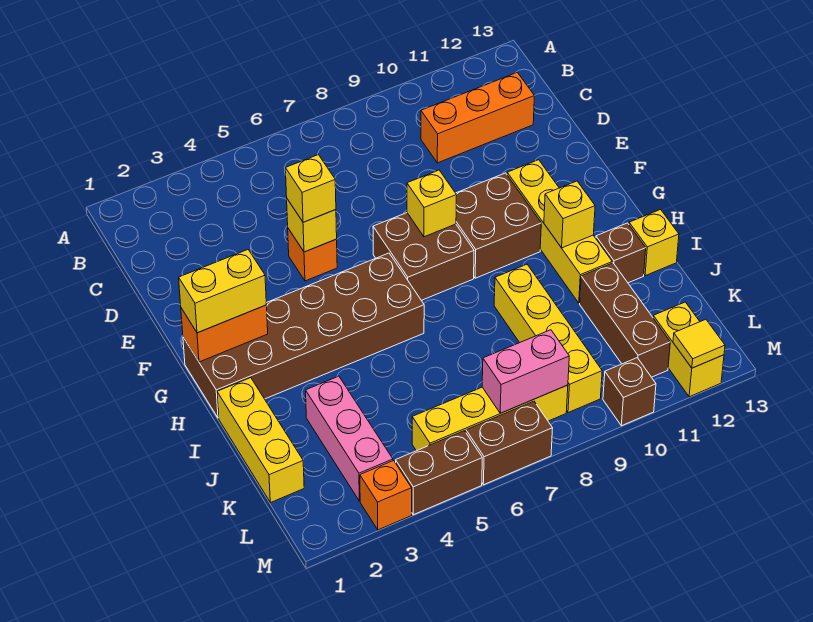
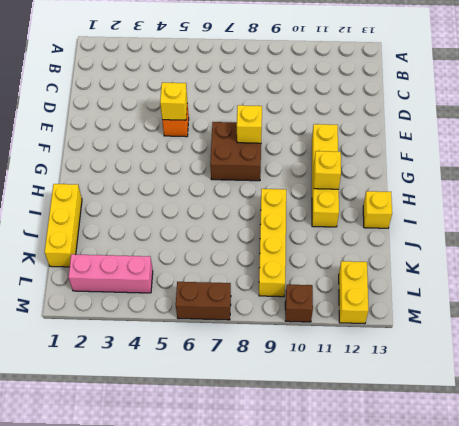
pink brick L2:L4 level 1 -> pink brick J3:L3 level 1
none -> orange brick C10:C12 level 1
none -> brown brick F9:G10 level 1
none -> brown brick G1:H6 level 1

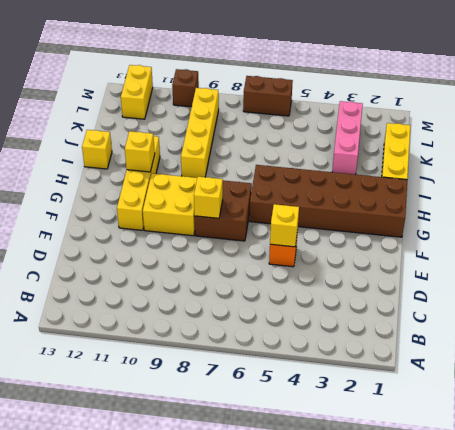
yellow brick F9:G10 level 1 -> brown brick F9:G10 level 1
none -> orange brick C10:C12 level 1
none -> brown brick I12 level 1
none -> brown brick J11:L11 level 1

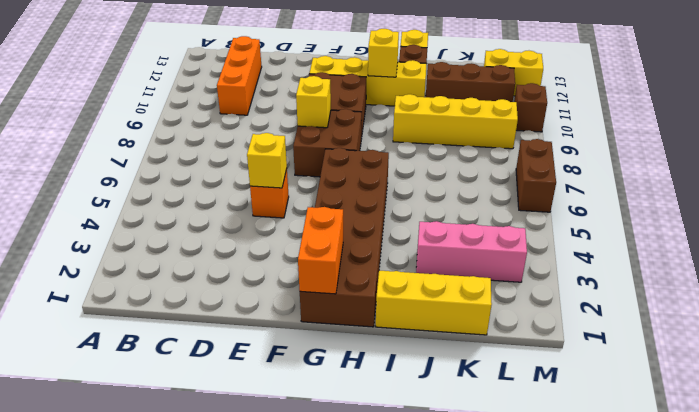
none -> yellow brick L5:L8 level 1
none -> orange brick M3 level 1
none -> brown brick M4:M5 level 1

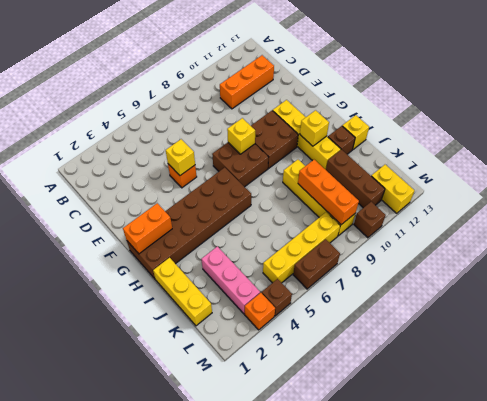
orange brick J9:L9 level 2 -> none
brown brick M4 level 1 -> brown brick M4:M5 level 1
none -> pink brick L7:L8 level 2
none -> yellow tile M12 level 2
none -> yellow brick E5 level 3

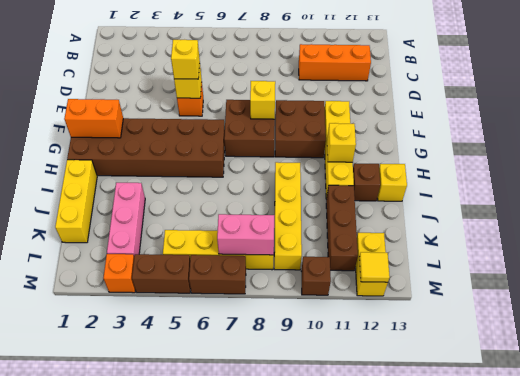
none -> yellow brick G1:G2 level 3

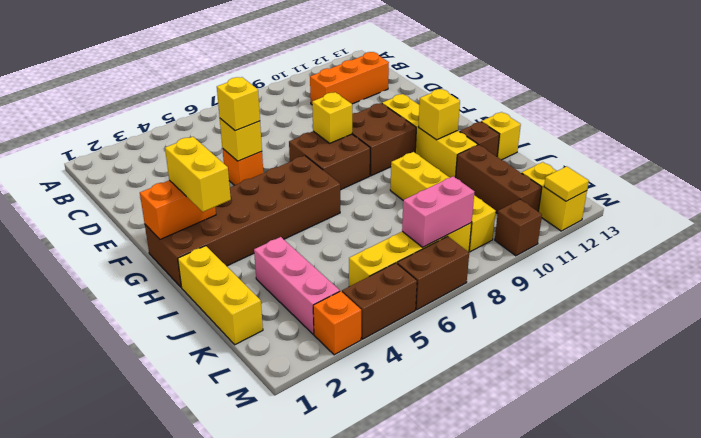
yellow brick G2:H2 level 3 -> yellow brick G1:G2 level 3

